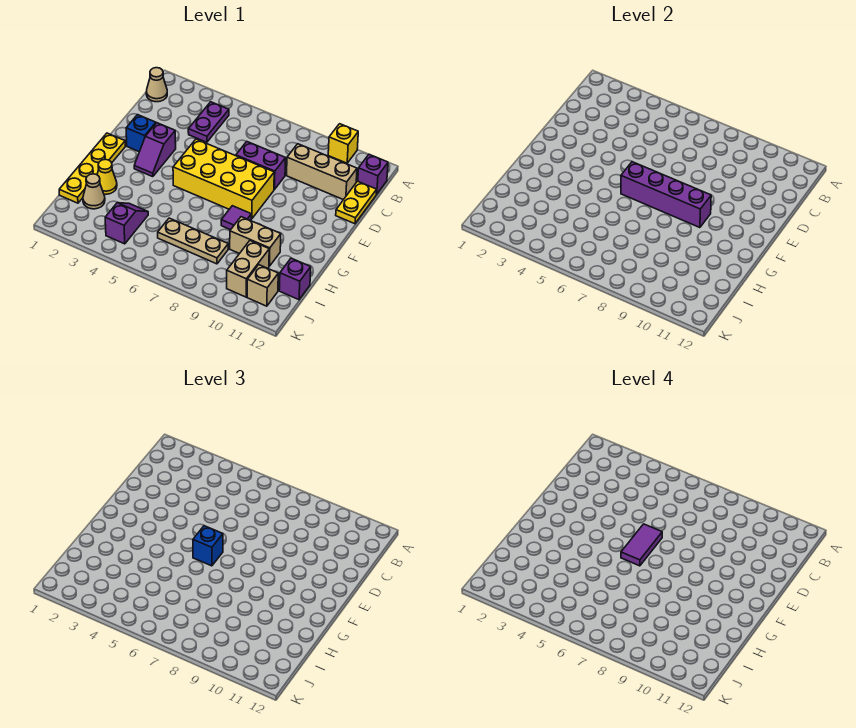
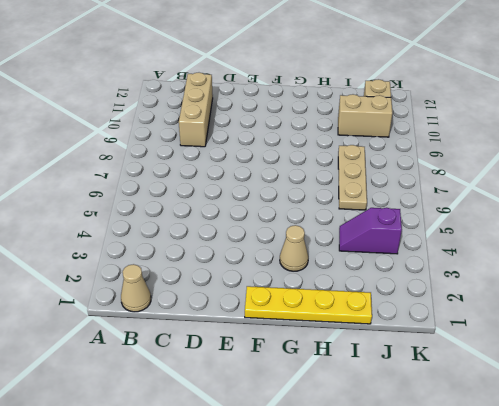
tan cone G3 level 1 -> tan cone I2 level 1
none -> yellow brick A10 level 1
none -> purple plate B4:C4 level 1
none -> purple brick B12 level 1

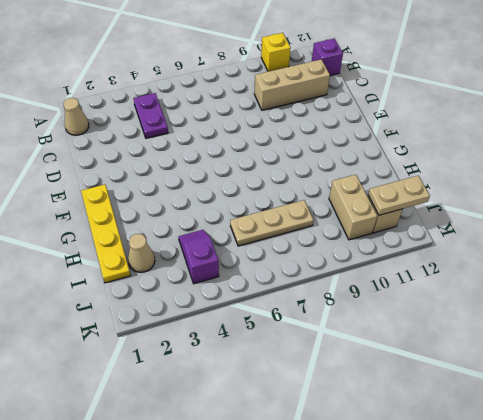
tan plate J11:J12 level 2 -> none
none -> yellow plate C12:D12 level 1
none -> purple brick D7:D8 level 1
none -> blue brick E2 level 1

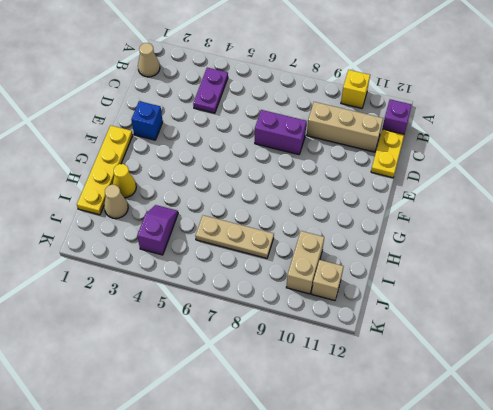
none -> purple slope E3:F3 level 1 top E
none -> yellow brick E5:F8 level 1
none -> purple tile G8 level 1

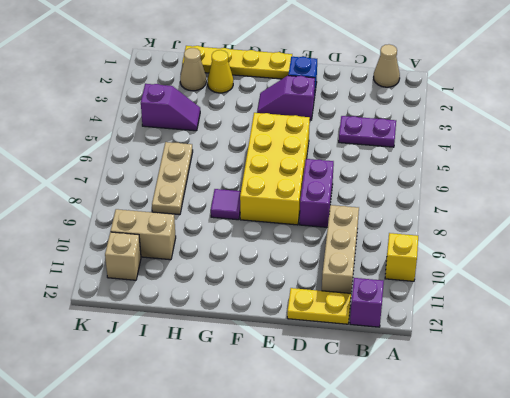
none -> tan brick H9:H10 level 1
none -> purple brick I12 level 1
none -> purple brick F6:F9 level 2

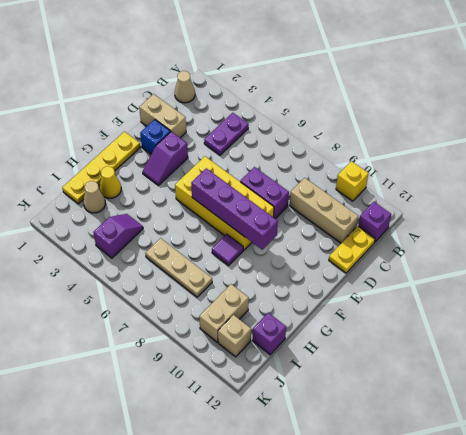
tan brick D1:D2 level 1 -> tan brick H9:H10 level 1
none -> blue brick F6 level 3
none -> purple tile E6:F6 level 4

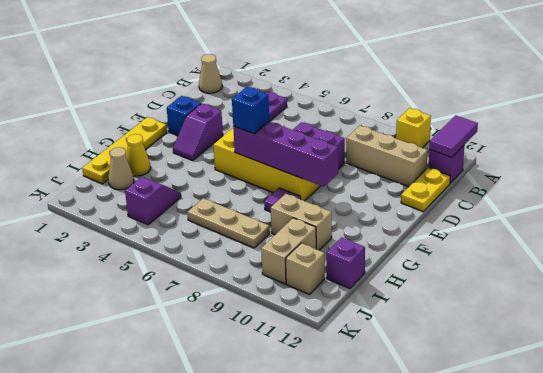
purple tile A12:B12 level 2 -> purple tile E6:F6 level 4

